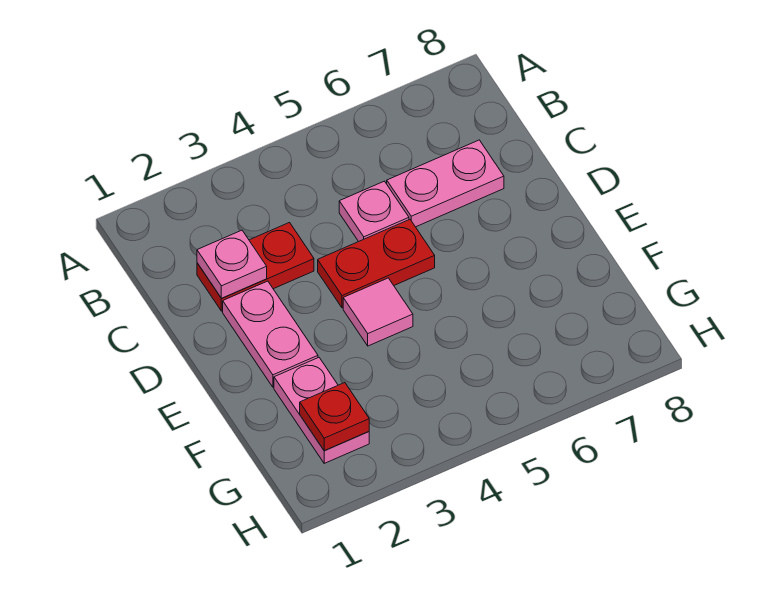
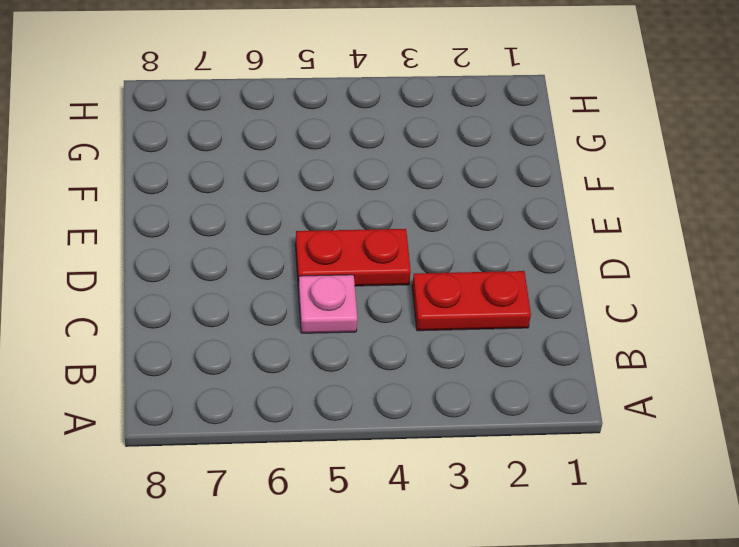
none -> pink plate C6:C7 level 1
none -> pink plate D2:E2 level 1

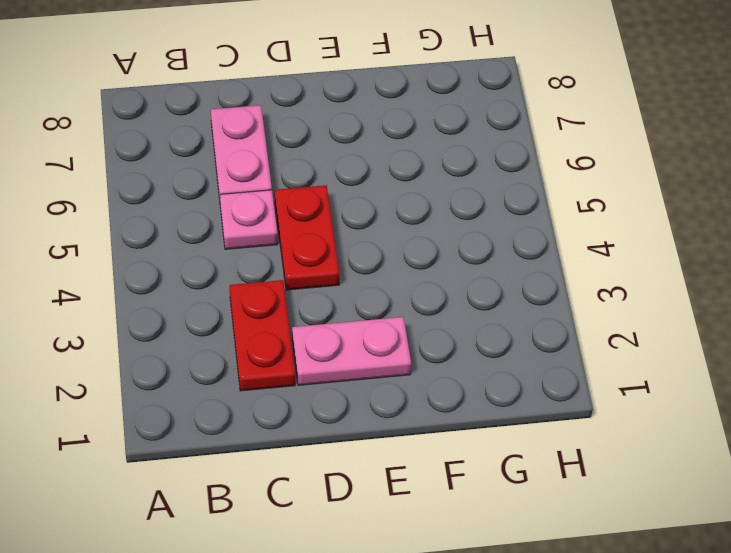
none -> pink tile E4 level 1
none -> pink plate F2:G2 level 1

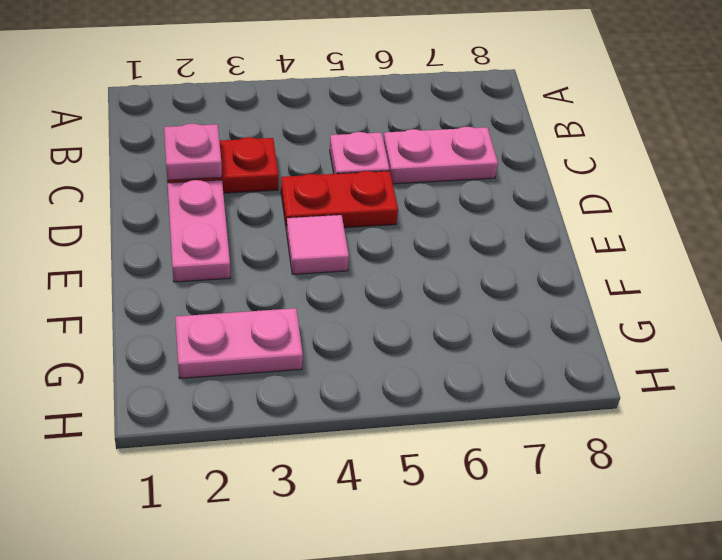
pink plate G2:G3 level 1 -> pink plate F2:G2 level 1
none -> red plate G2 level 2

